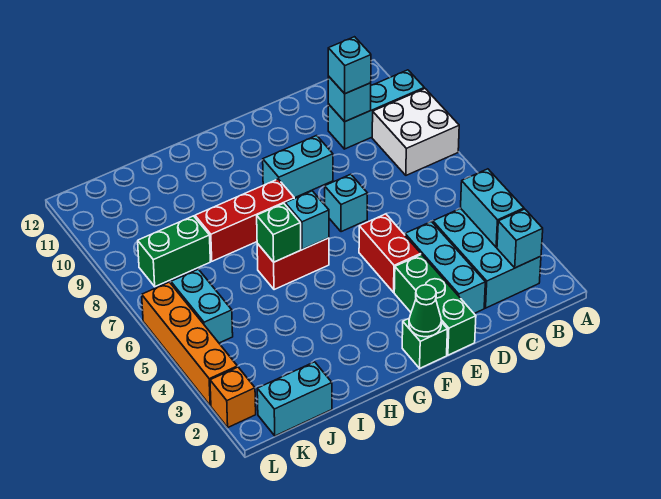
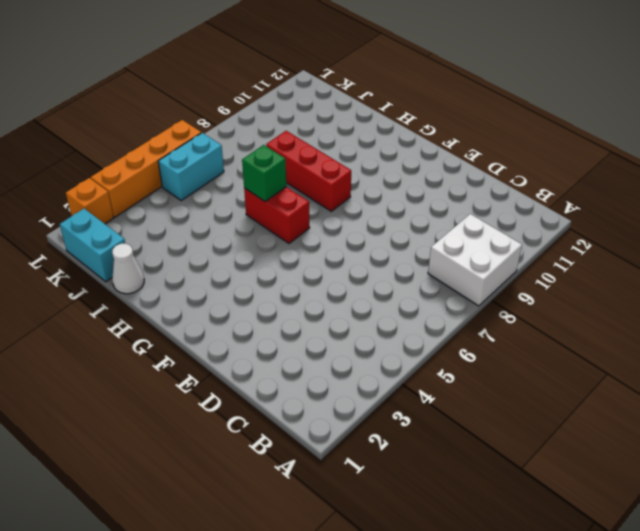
white cone I1 level 1 -> none
none -> cyan brick A10:C10 level 1
none -> cyan brick B2:C4 level 1
none -> cyan brick D2:D4 level 1

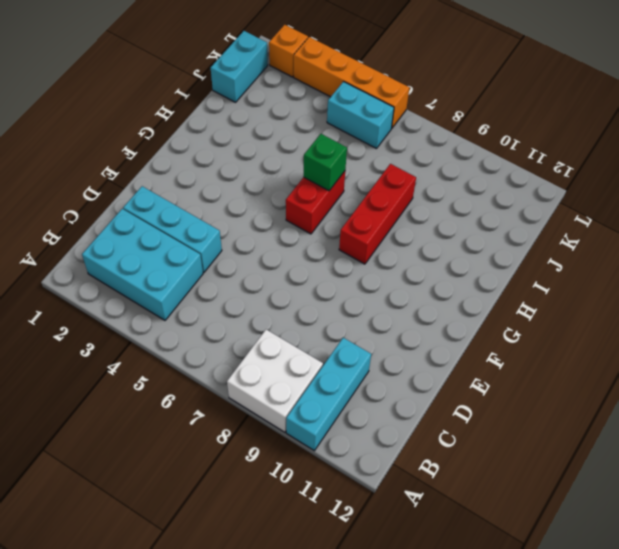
none -> green brick E1:E3 level 1
none -> red brick E4:E5 level 1
none -> cyan brick E7 level 1

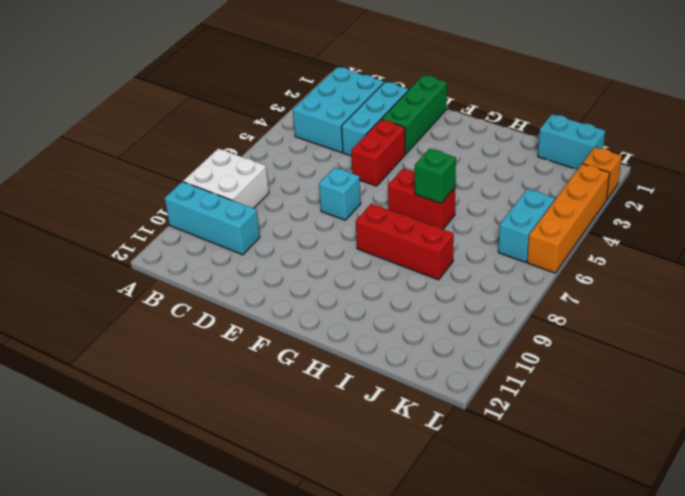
none -> cyan brick E9:F9 level 1
none -> green brick F1 level 1
none -> green brick J8:K8 level 1

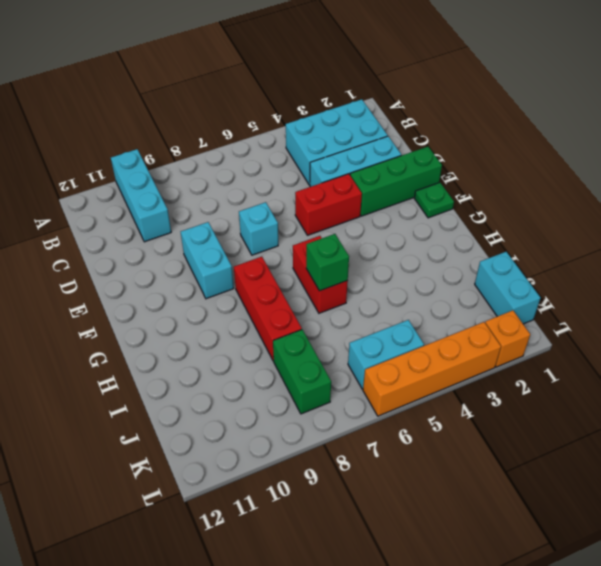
green plate F1 level 1 -> green brick F1 level 1
none -> white brick A8:B9 level 1
none -> cyan brick B2 level 2
none -> cyan brick B3:B4 level 2

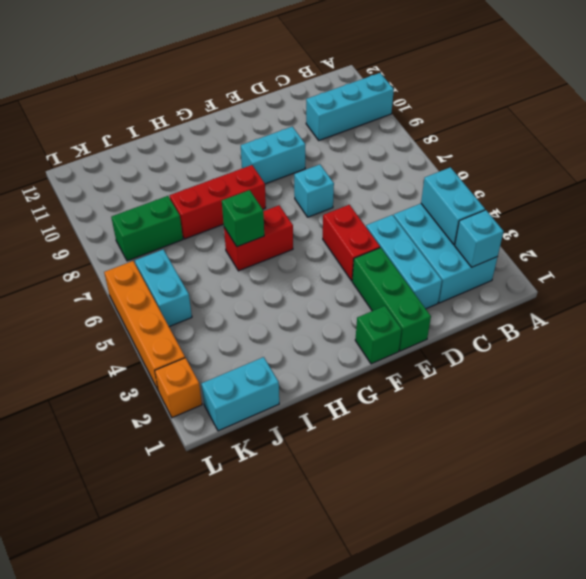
none -> white brick A8:B9 level 1
none -> cyan brick C10 level 2
none -> green cone F1 level 2

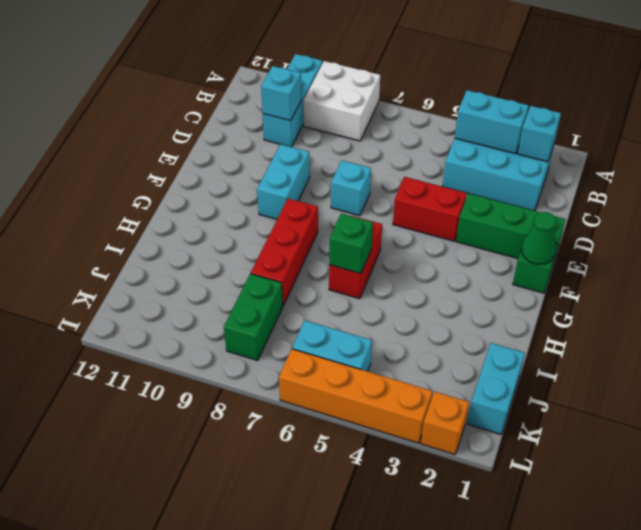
none -> cyan brick D2:D4 level 1
none -> cyan brick G6 level 2
none -> cyan brick C10 level 3

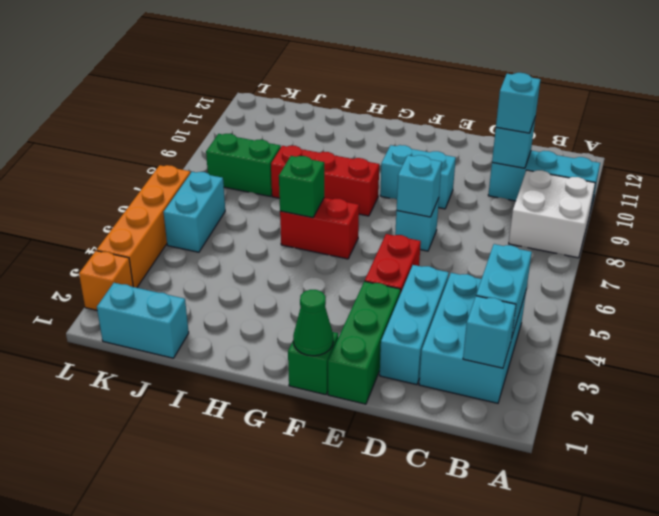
cyan brick E7 level 2 -> cyan brick G6 level 2

